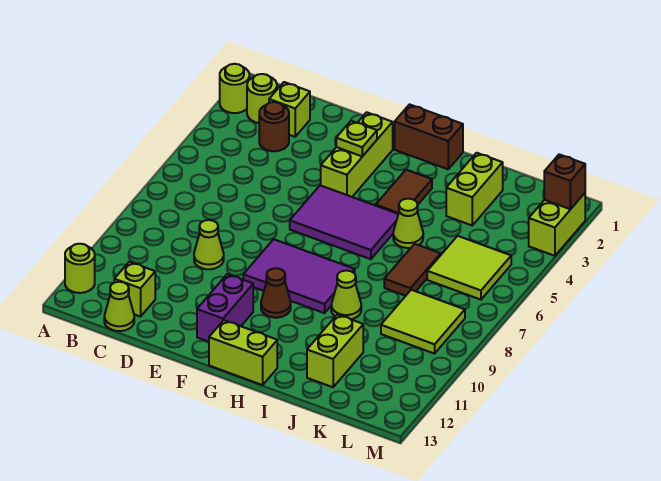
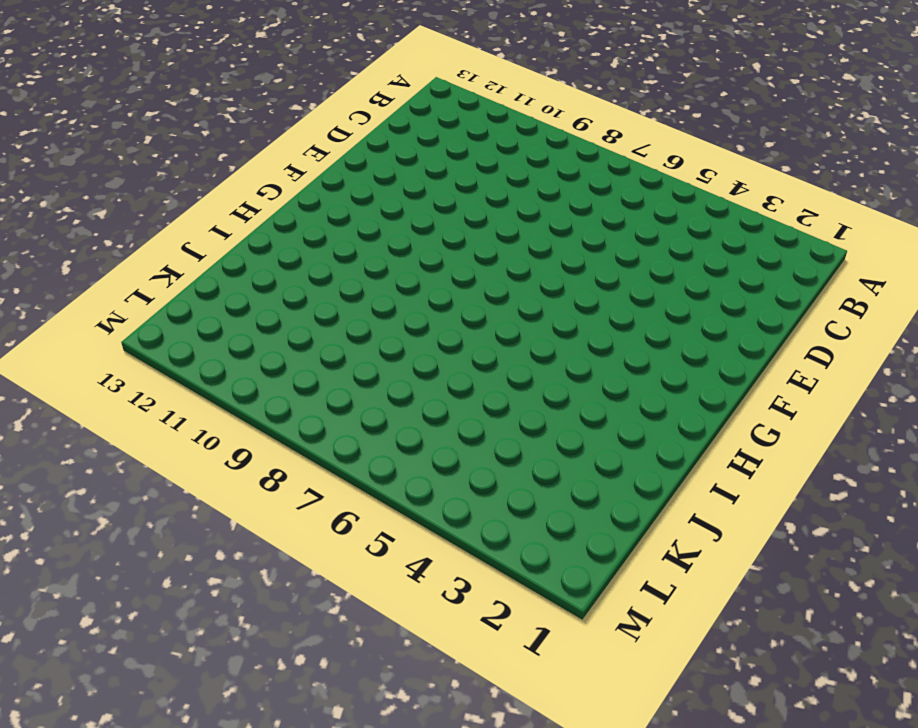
none -> lime round brick A2 level 1
none -> lime round brick A12 level 1
none -> lime round brick B2 level 1

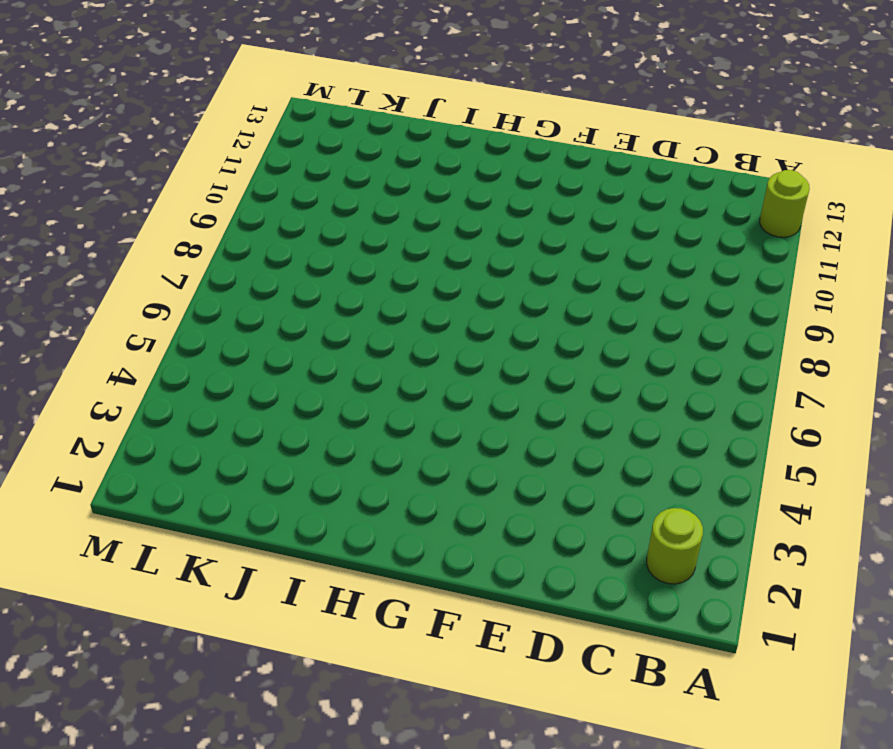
none -> lime round brick A2 level 1
none -> lime brick C2 level 1
none -> brown round brick C3 level 1

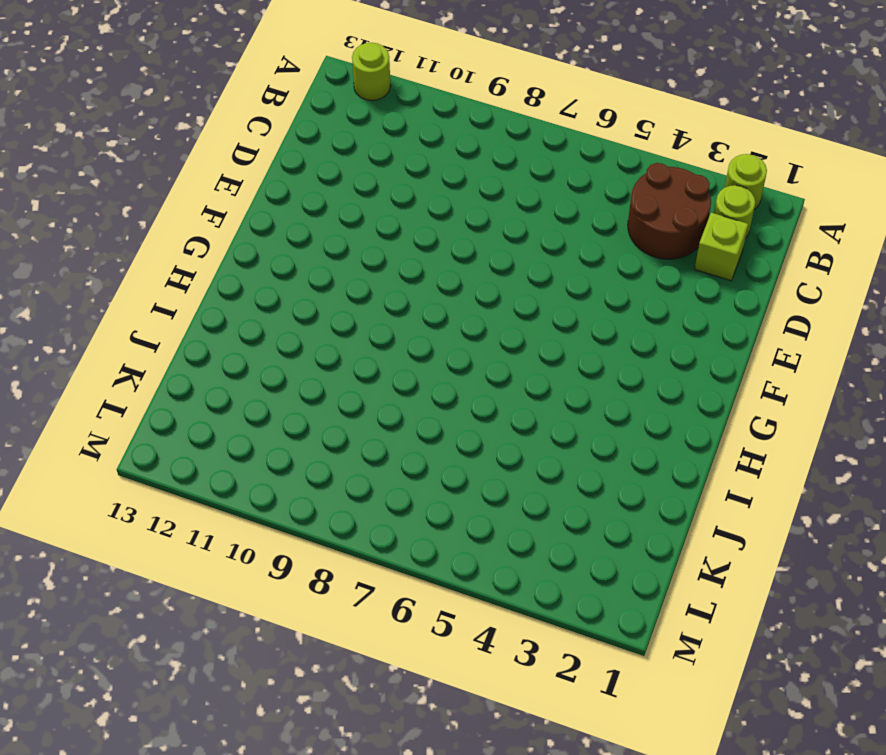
brown round brick B3:C4 level 1 -> brown round brick C3 level 1
none -> lime brick C12 level 1
none -> lime cone C13 level 1
none -> lime cone D9 level 1

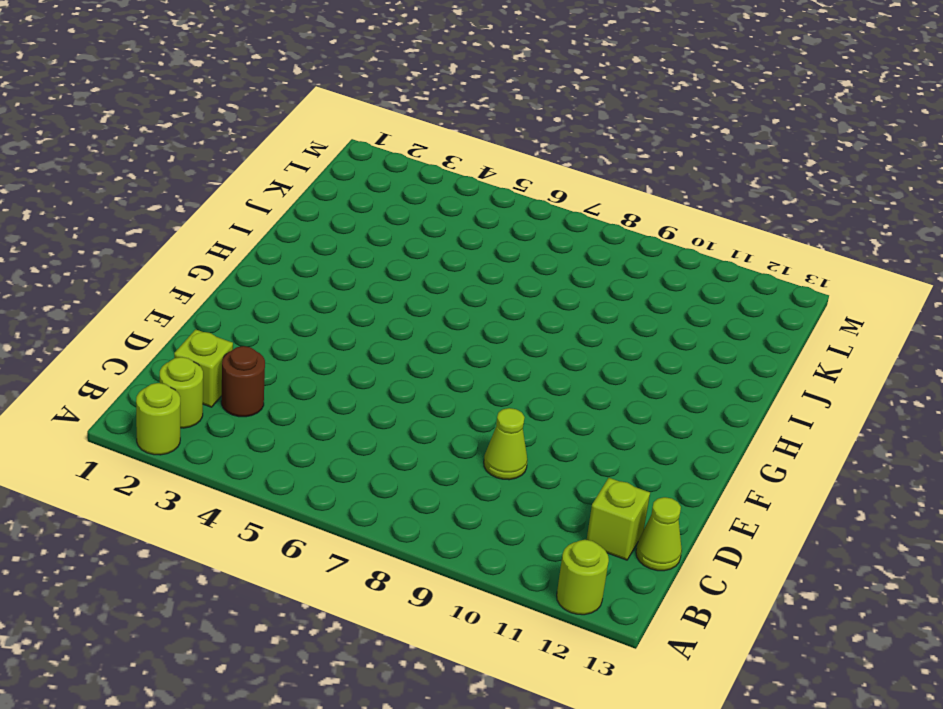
none -> lime brick F2:F4 level 1
none -> purple tile F5:H6 level 1
none -> purple tile F8:H9 level 1

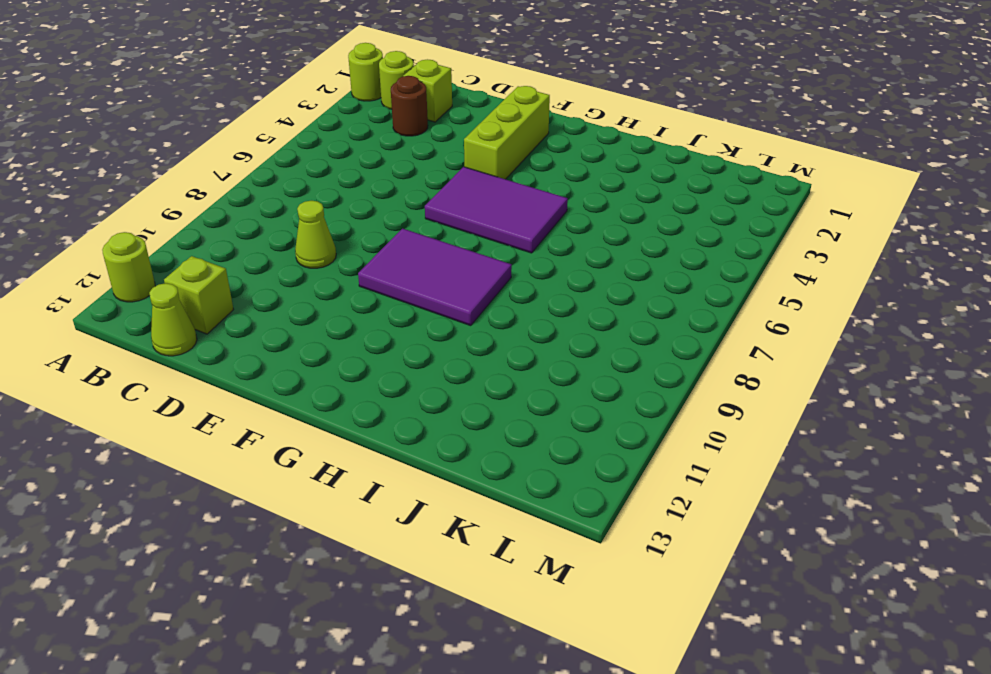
none -> purple brick F11:F12 level 1
none -> brown brick G1:H1 level 1
none -> brown cone G10 level 1

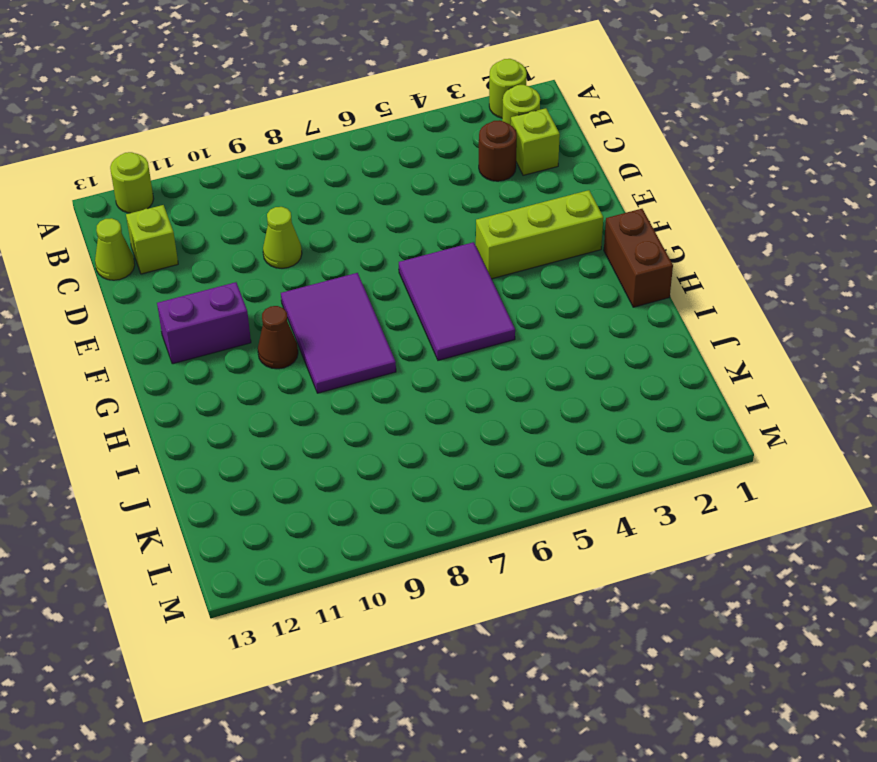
none -> lime brick G13:H13 level 1
none -> brown tile H3:H4 level 1
none -> lime cone I5 level 1

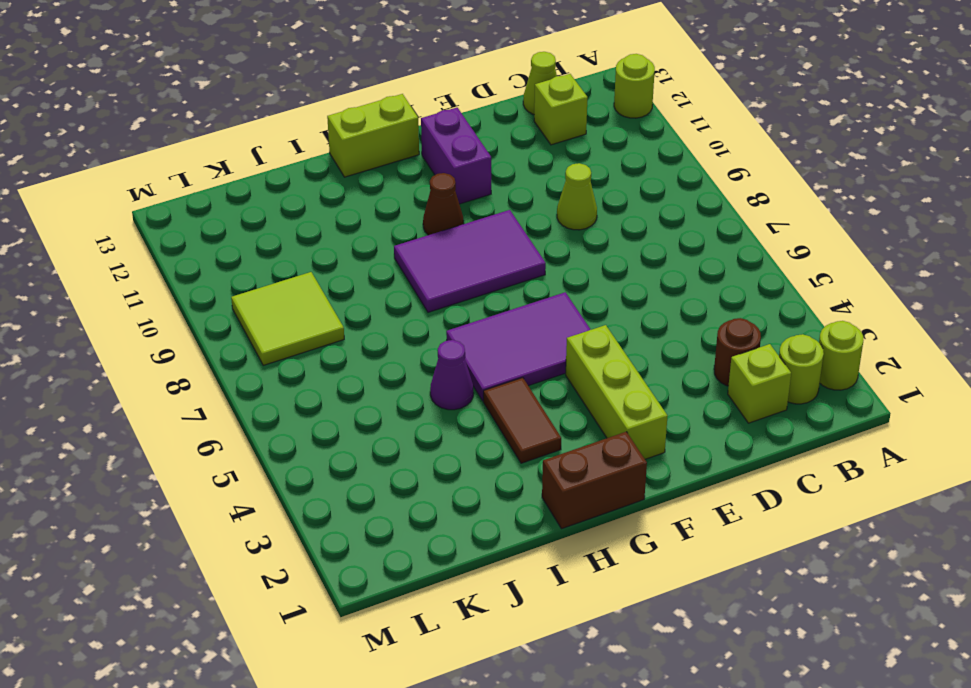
purple cone I5 level 1 -> lime cone I5 level 1
none -> lime cone I9 level 1
none -> lime brick J2:J3 level 1
none -> brown tile J6:J7 level 1

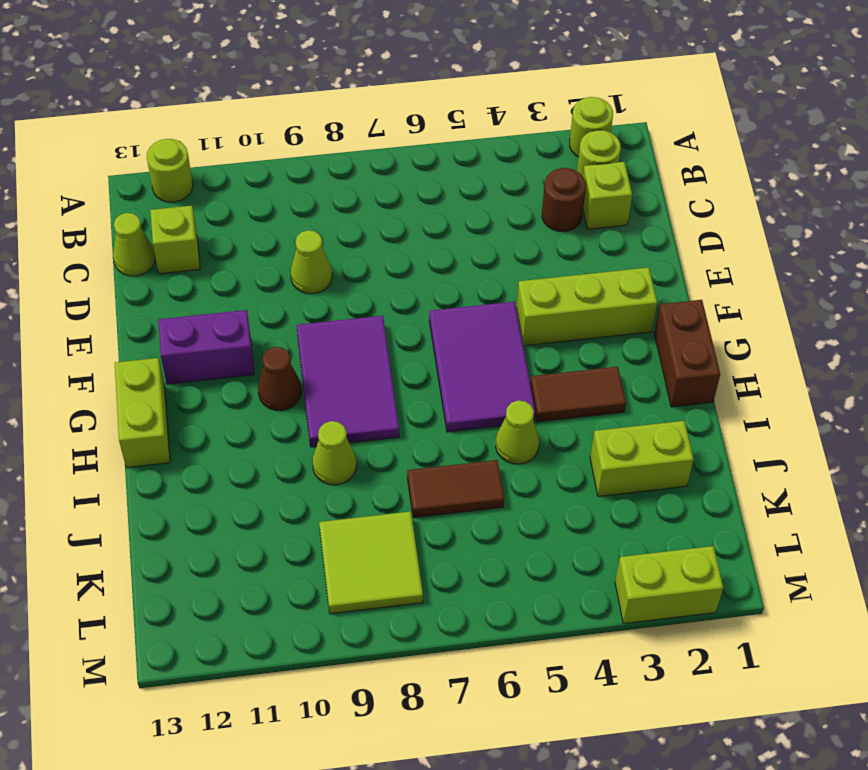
none -> lime brick J11:J12 level 1
none -> lime tile K5:L6 level 1
none -> lime plate F3 level 2

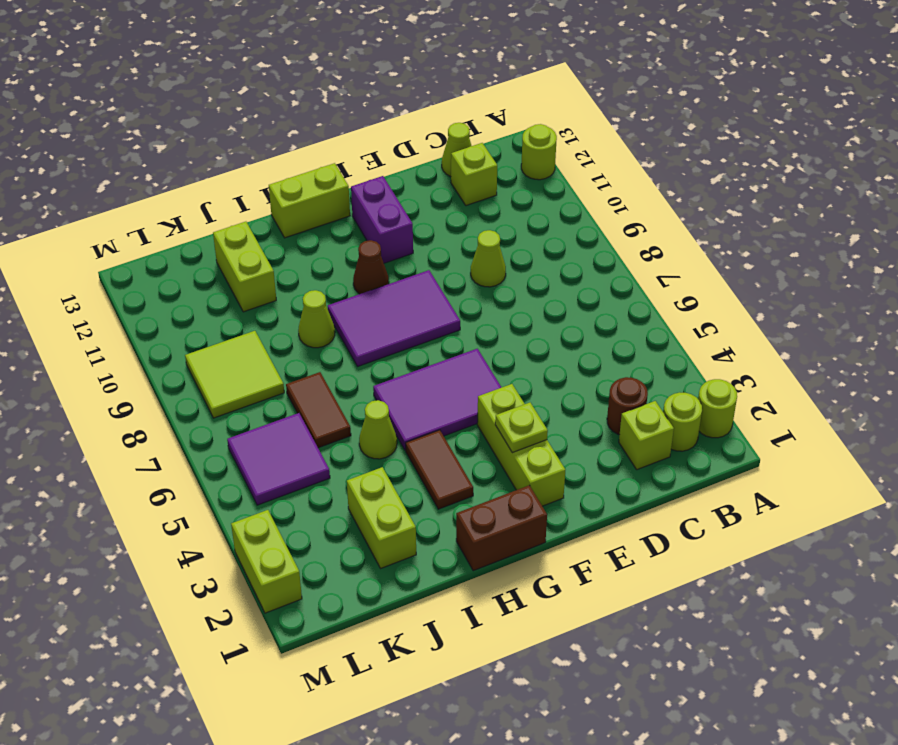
purple tile K5:L6 level 1 -> lime tile K5:L6 level 1
none -> brown brick M2 level 2

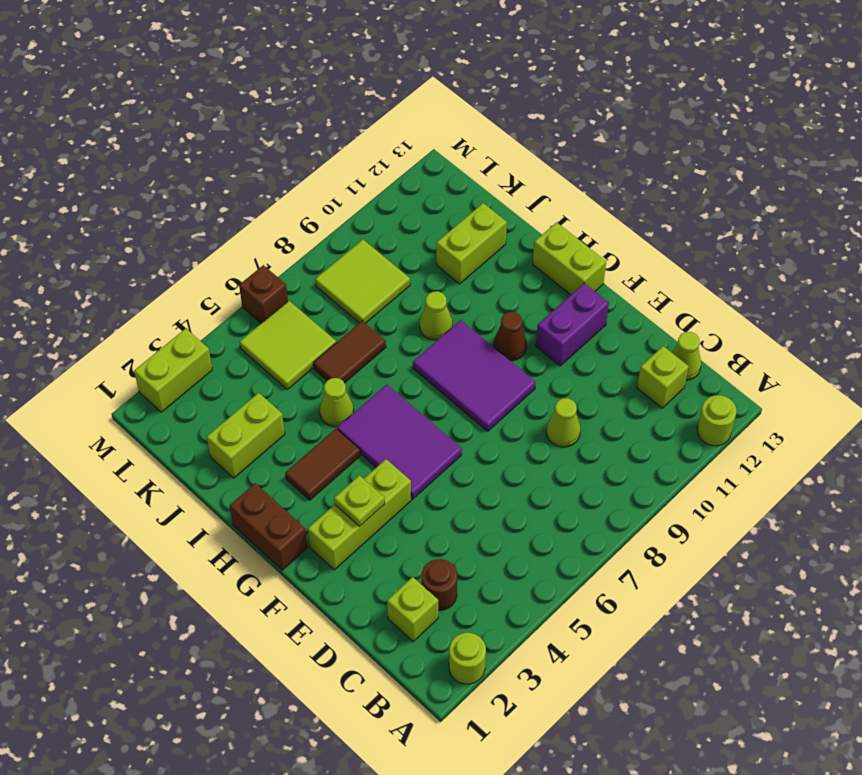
brown brick M6 level 1 -> brown brick M2 level 2
none -> lime round brick B2 level 1

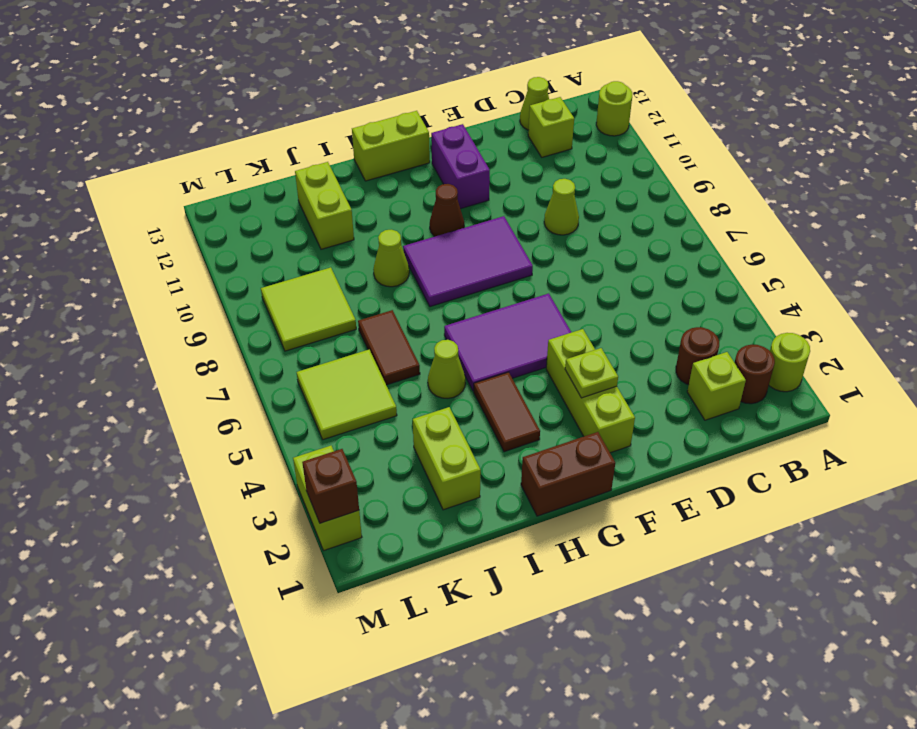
brown round brick B2 level 1 -> lime round brick B2 level 1

